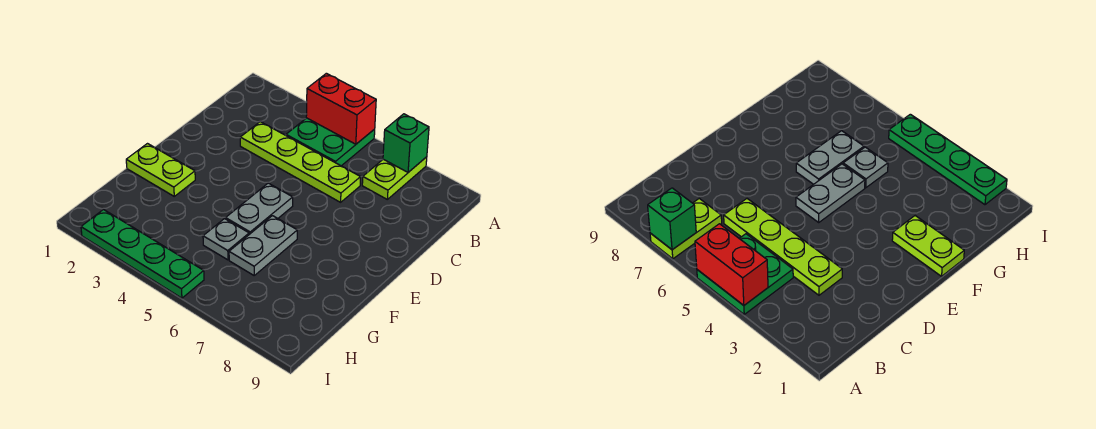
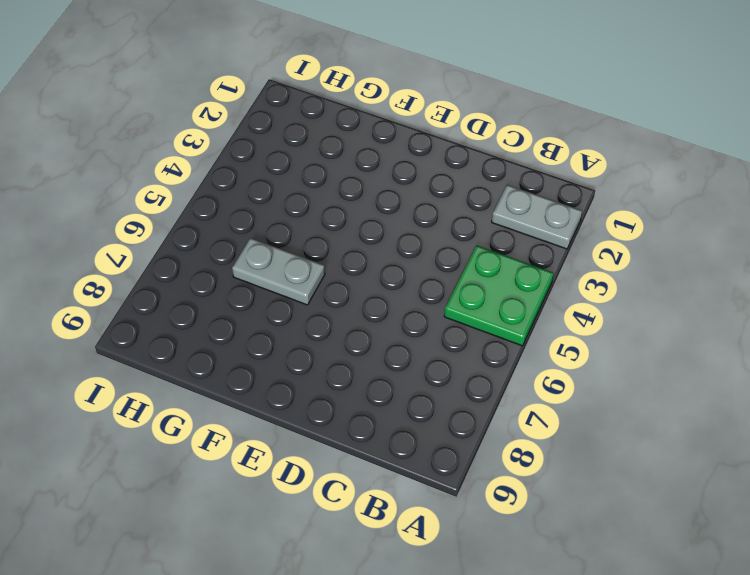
grey plate A2:B2 level 1 -> grey plate E5:F5 level 1
none -> lime plate A7:B7 level 1
none -> lime plate C3:C6 level 1

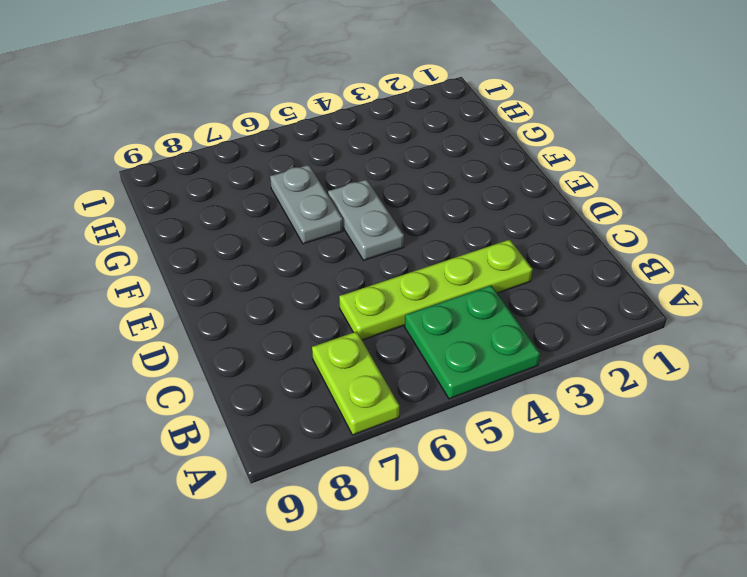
none -> lime plate F1:F2 level 1
none -> grey plate G5 level 1

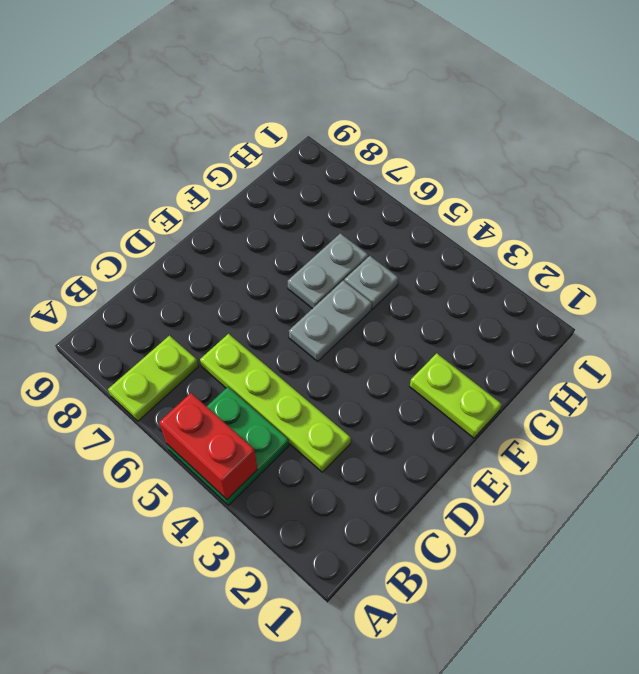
none -> green plate I2:I5 level 1
none -> green brick A7 level 2

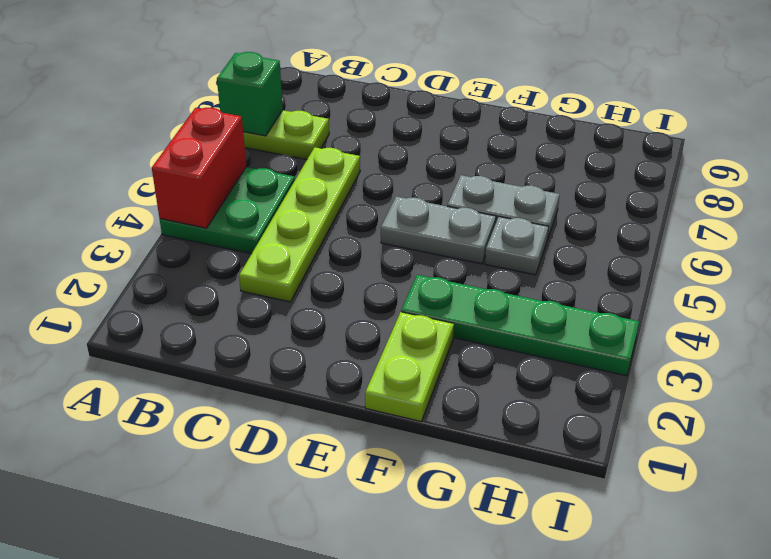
green plate F3:I3 level 1 -> green plate I2:I5 level 1

